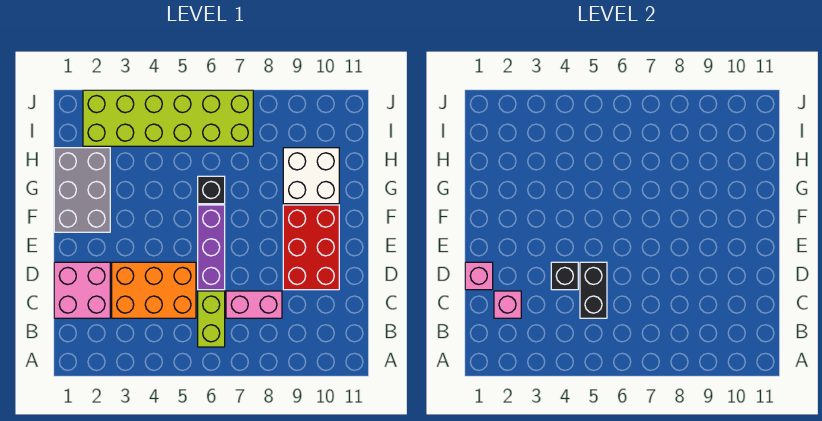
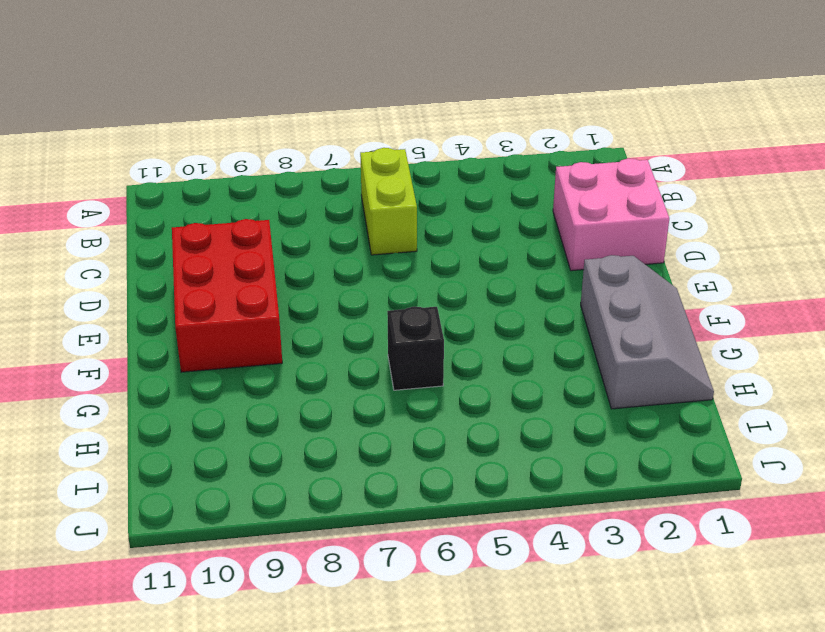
grey slope F1:H2 level 1 top 2 -> grey brick F1:H2 level 1
none -> orange brick C3:D5 level 1
none -> pink brick C7:C8 level 1
none -> purple brick D6:F6 level 1

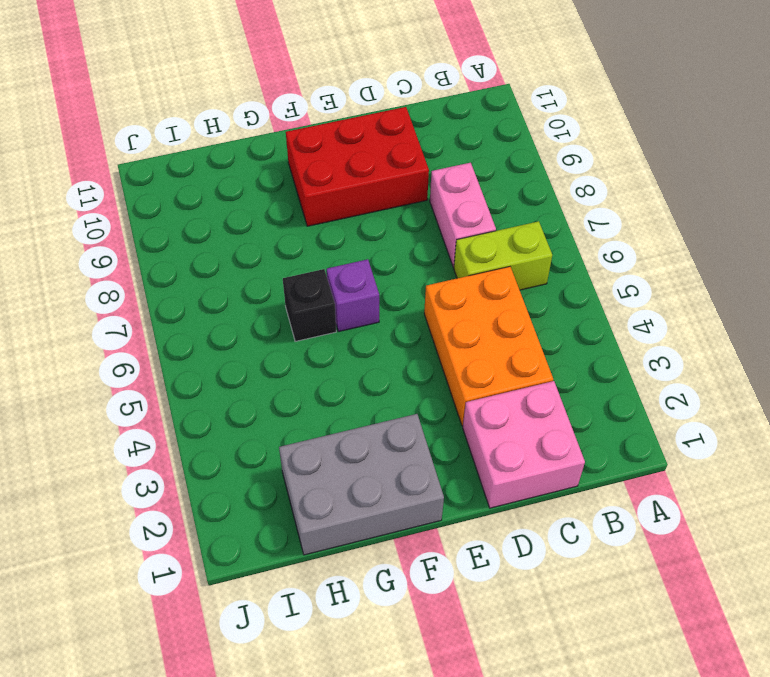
purple brick F6 level 1 -> purple brick D6:F6 level 1
none -> white brick G9:H10 level 1
none -> lime brick I2:J7 level 1
none -> pink brick C2 level 2

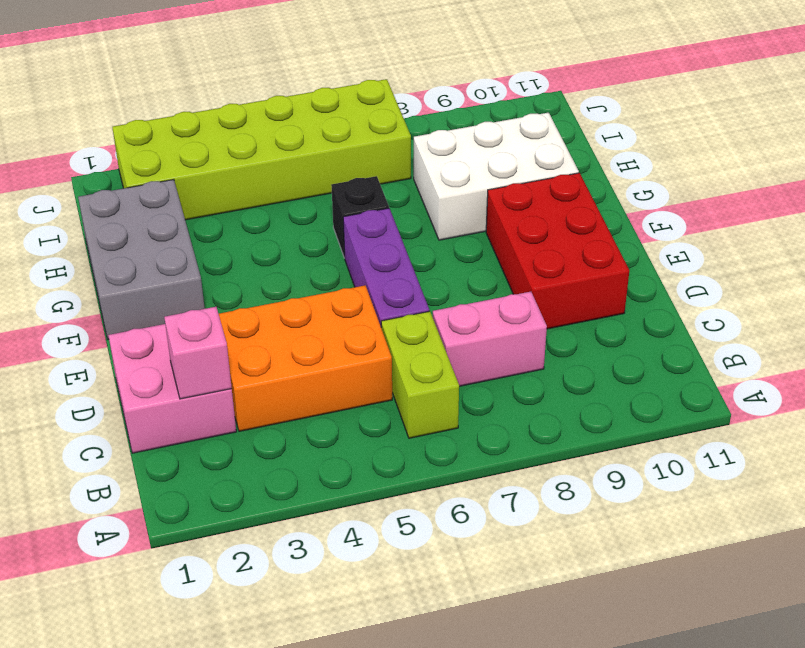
white brick G8:H10 level 1 -> white brick G9:H10 level 1
none -> black brick C5:D5 level 2
none -> pink brick D1 level 2
none -> black brick D4 level 2

